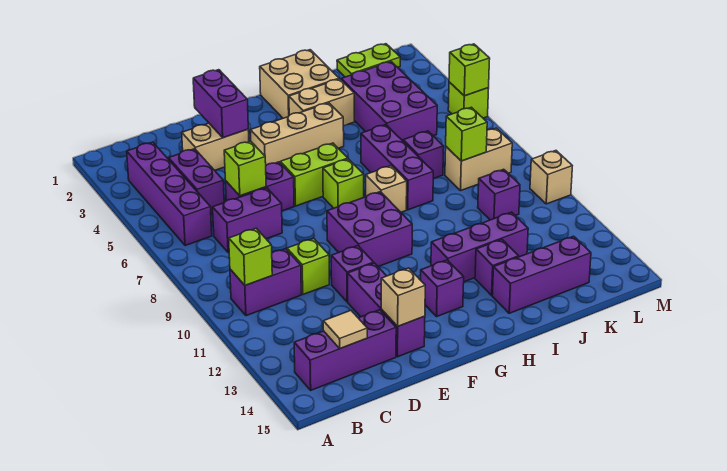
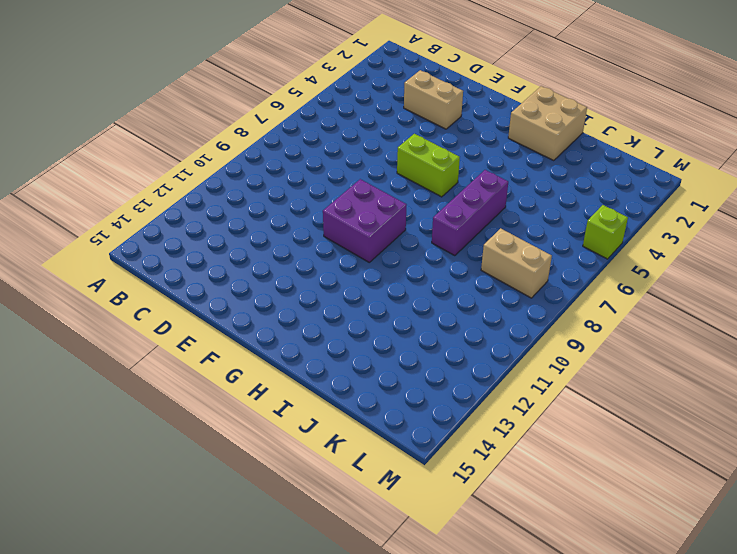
none -> purple brick B3:B6 level 1
none -> purple brick B10:C10 level 1
none -> purple brick B14:D14 level 1
none -> purple brick C4:C5 level 1

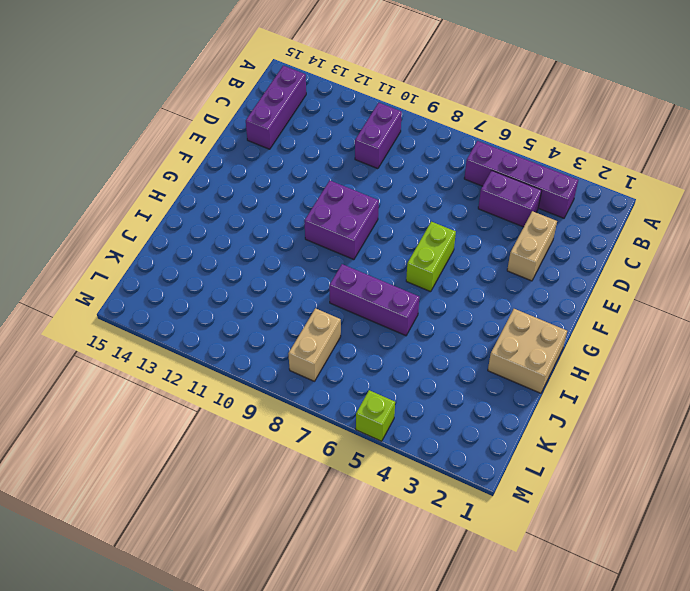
none -> purple brick C7:D7 level 1
none -> purple brick D6:E6 level 1
none -> lime brick D10 level 1
none -> purple brick E11 level 1

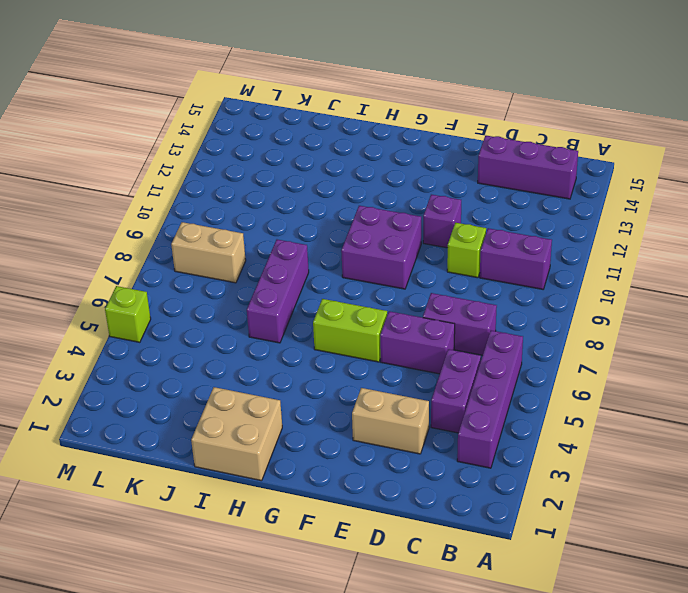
none -> purple brick E12:E14 level 1
none -> tan brick F4:H4 level 1
none -> lime brick G7 level 1
none -> purple brick G13 level 1

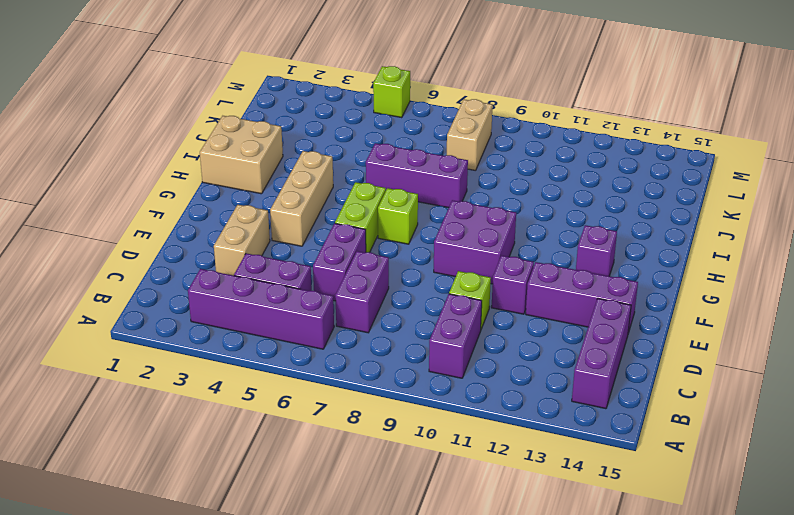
none -> tan brick H3:I3 level 1
none -> tan brick H8 level 1
none -> purple brick H12:J12 level 1
none -> purple brick I13 level 1

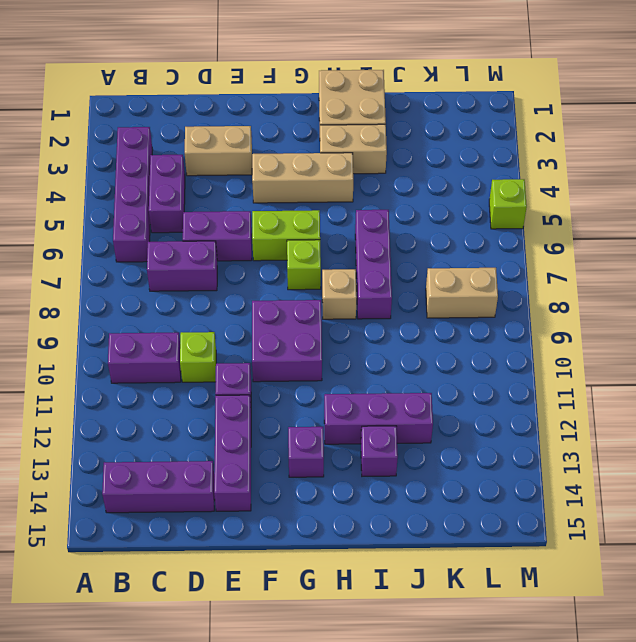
none -> purple brick I14:K14 level 1
none -> purple brick J3:K5 level 1
none -> purple brick J7 level 1
none -> lime plate K1:L1 level 1

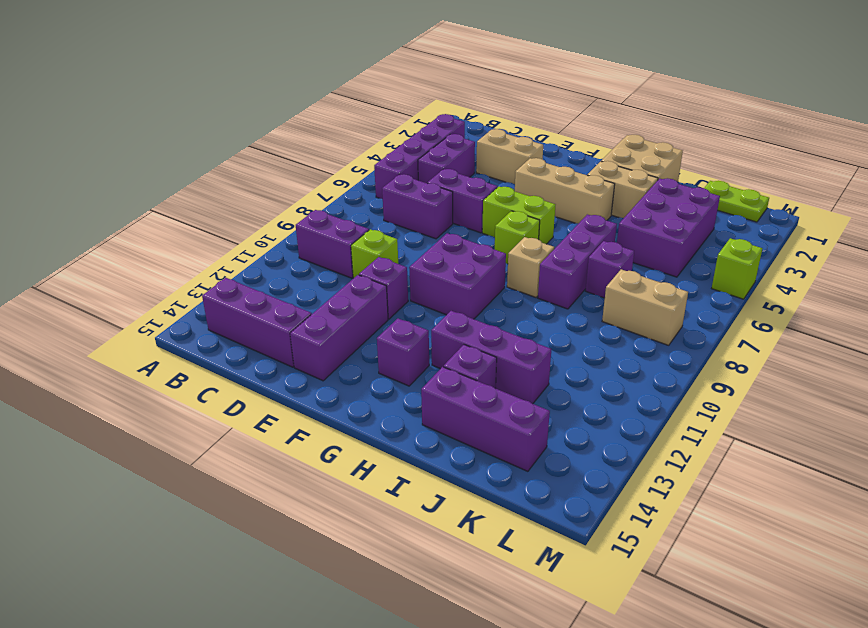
none -> purple brick K10 level 1
none -> tan brick M10 level 1
none -> lime brick B10 level 2
none -> tan tile C14 level 2

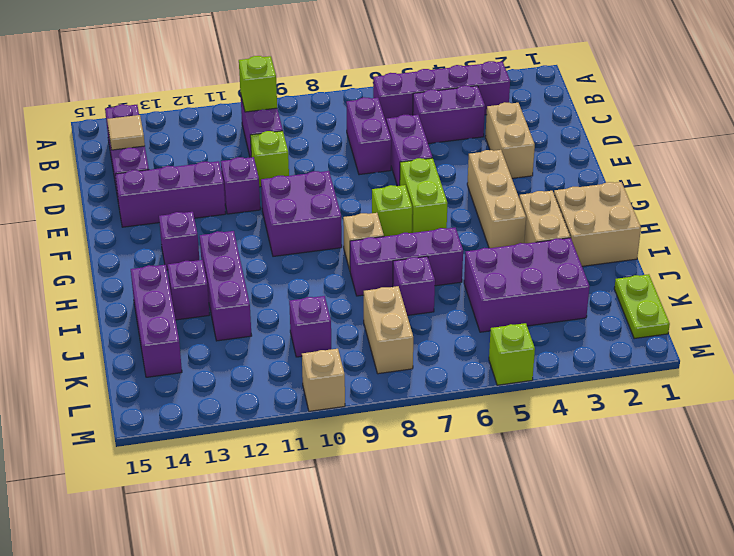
none -> lime brick D6 level 2
none -> purple brick E2:E3 level 2
none -> tan brick E14 level 2
none -> lime brick K8 level 2

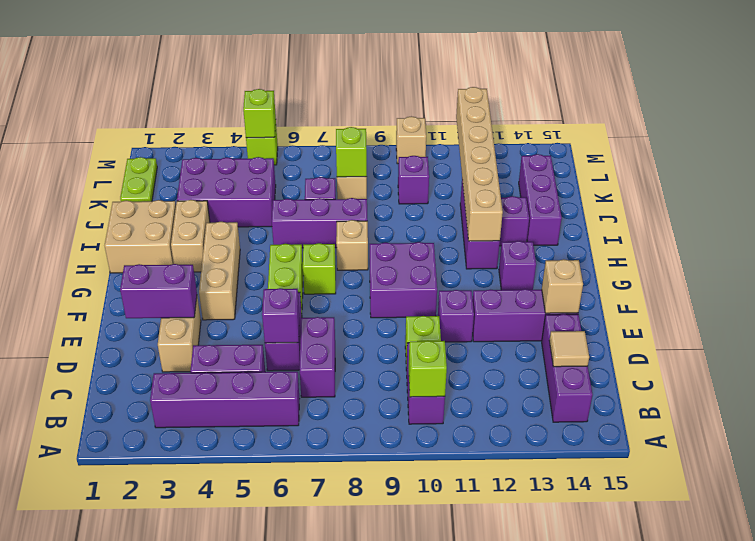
purple brick D6 level 2 -> lime brick D6 level 2
tan brick H12:M12 level 2 -> none

